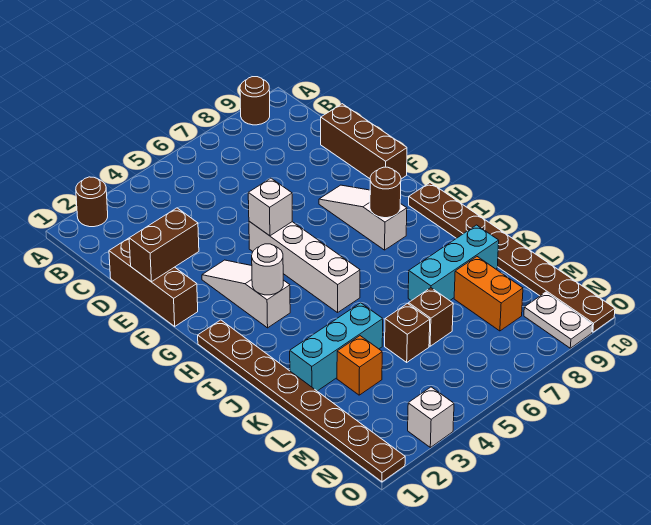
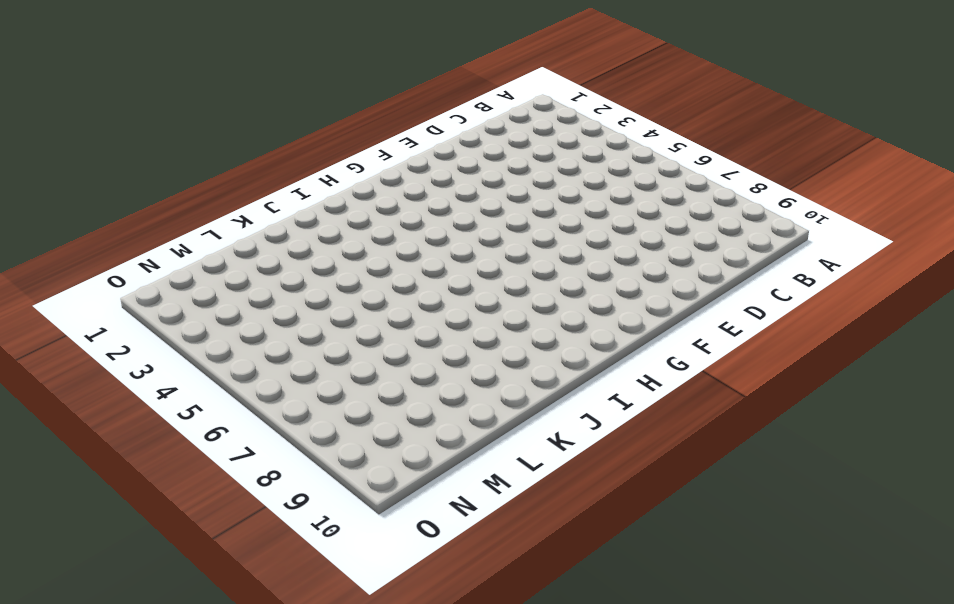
none -> brown round brick A2 level 1
none -> brown round brick A9 level 1
none -> brown brick D1:F1 level 1

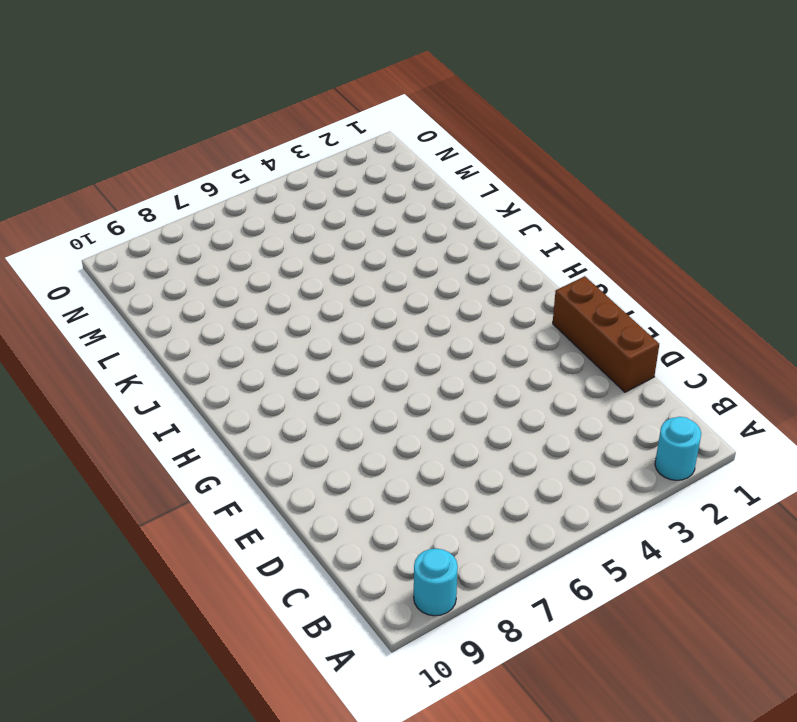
cyan round brick A2 level 1 -> brown round brick A2 level 1
cyan round brick A9 level 1 -> brown round brick A9 level 1
none -> brown brick D10:F10 level 1
none -> white slope F3:H3 level 1 top H
none -> white brick F5:I5 level 1

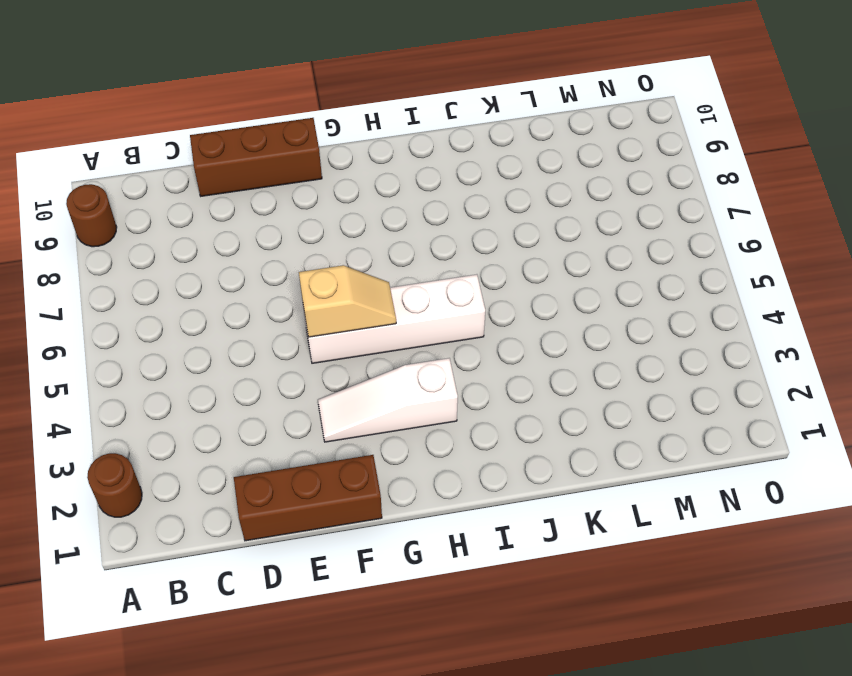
tan slope F5:G5 level 2 top F -> white brick F5 level 2
none -> white slope F8:H8 level 1 top H
none -> brown plate H1:O1 level 1
none -> brown plate H10:O10 level 1

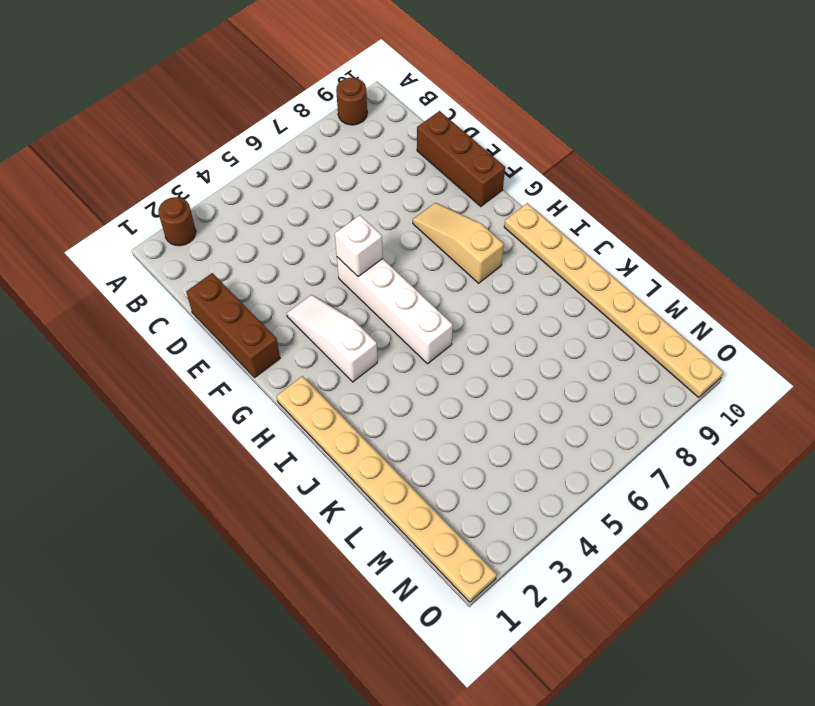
tan slope F8:H8 level 1 top H -> white slope F8:H8 level 1 top H
tan plate H1:O1 level 1 -> brown plate H1:O1 level 1
tan plate H10:O10 level 1 -> brown plate H10:O10 level 1
none -> cyan brick K2:K4 level 1
none -> cyan brick K7:K9 level 1
none -> orange brick L3 level 1

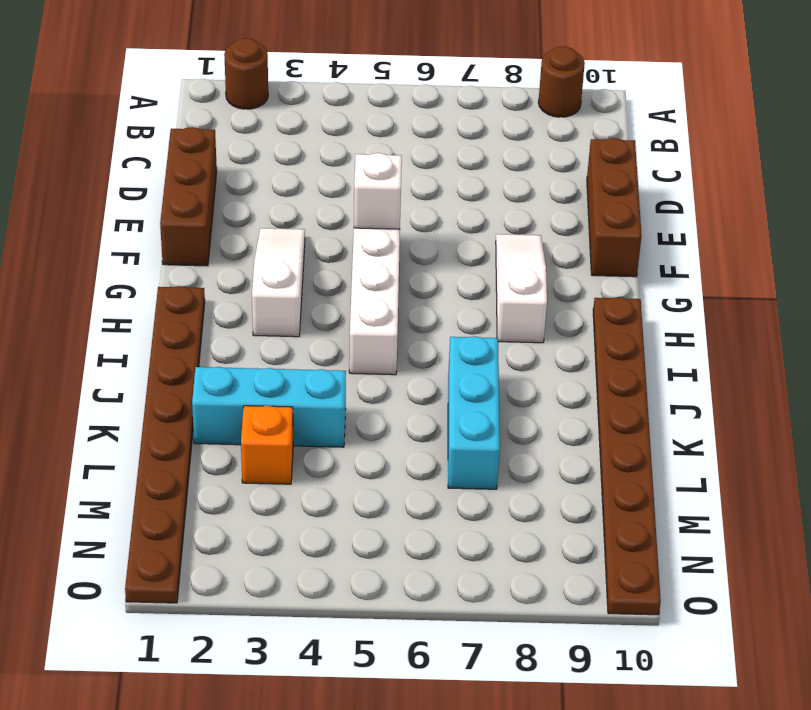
cyan brick J7:L7 level 1 -> cyan brick K7:K9 level 1
none -> brown brick L5 level 1
none -> brown brick L6 level 1
none -> orange brick L8:M8 level 1

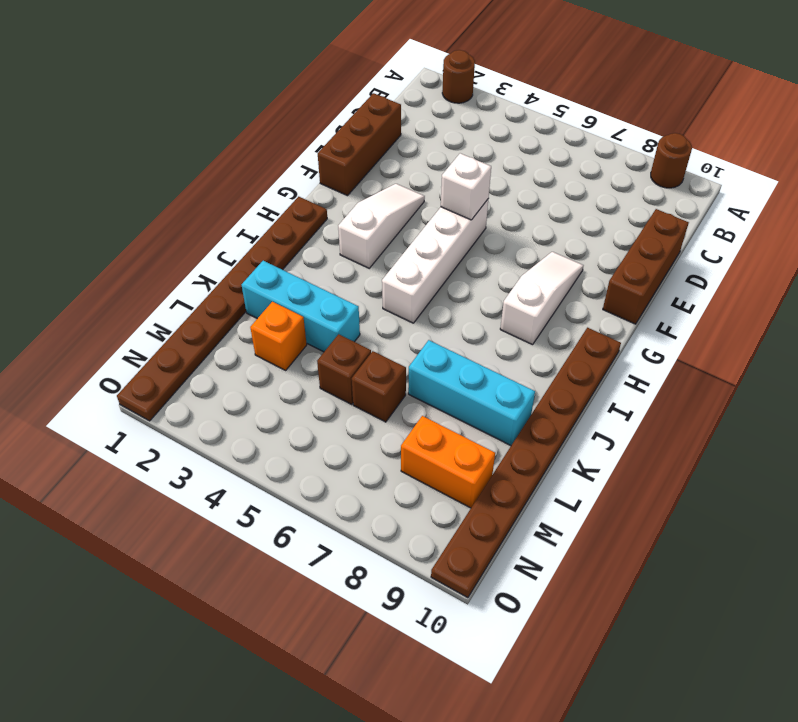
orange brick M8:M9 level 1 -> orange brick L8:M8 level 1
none -> white plate N9:O9 level 1
none -> white brick O3 level 1
none -> brown brick E1:E2 level 2

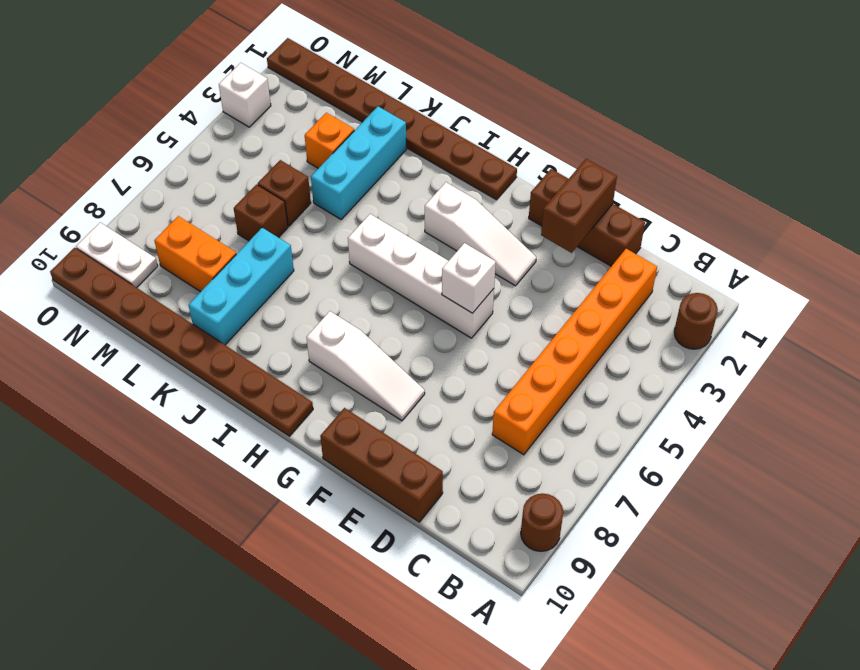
orange brick C2:C7 level 1 -> none
none -> white round brick H3 level 2
none -> brown round brick H8 level 2

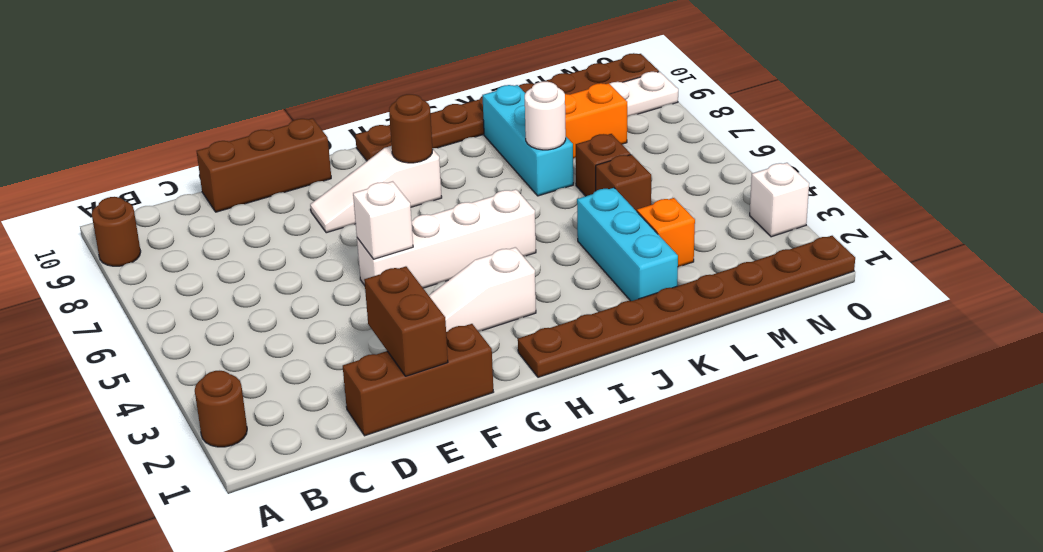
white round brick K7 level 2 -> white round brick H3 level 2

